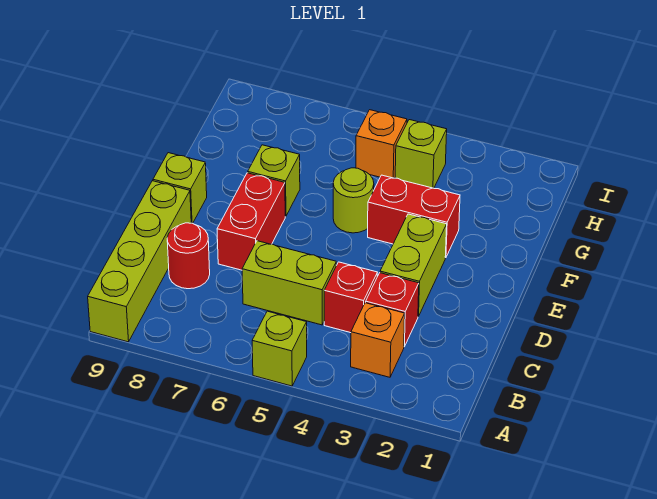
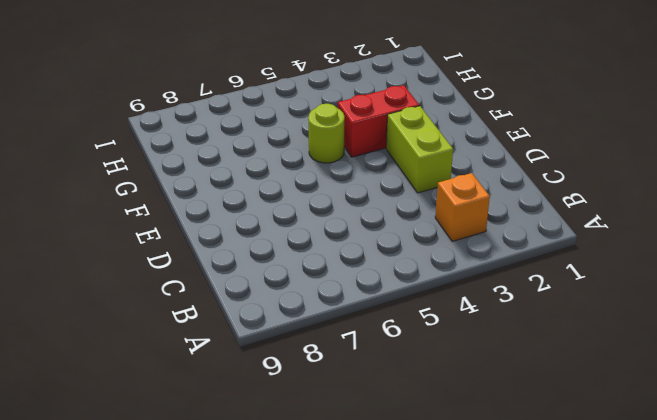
none -> lime brick A5 level 1
none -> lime brick A9:D9 level 1
none -> red brick C3 level 1

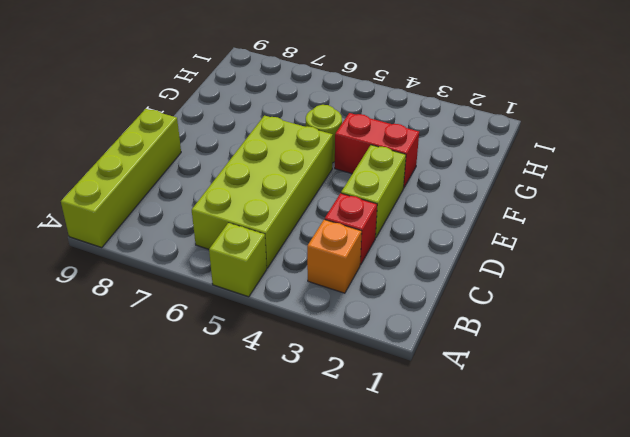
lime brick B5:E6 level 1 -> lime brick C5:C6 level 1
none -> red brick C4 level 1
none -> red round brick C8 level 1
none -> red brick D7:E7 level 1

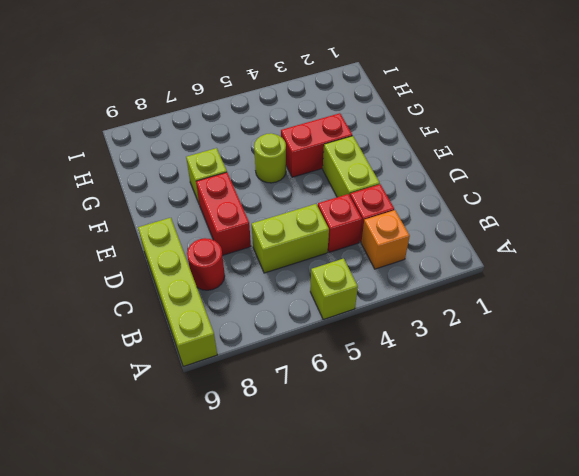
none -> lime brick E9 level 1
none -> lime brick H4 level 1
none -> orange brick H5 level 1

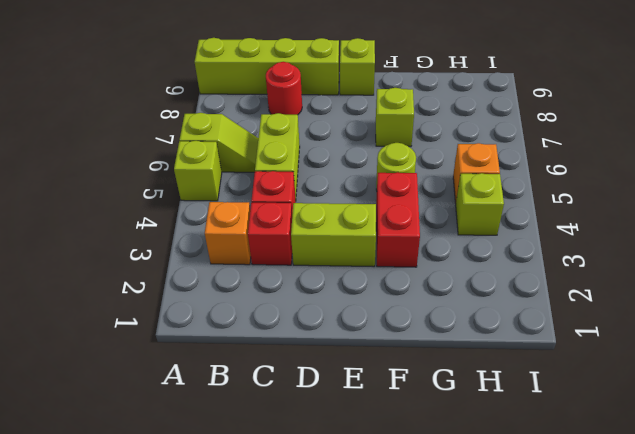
lime slope A6:B6 level 1 top A -> none
none -> red brick D7:E7 level 1

